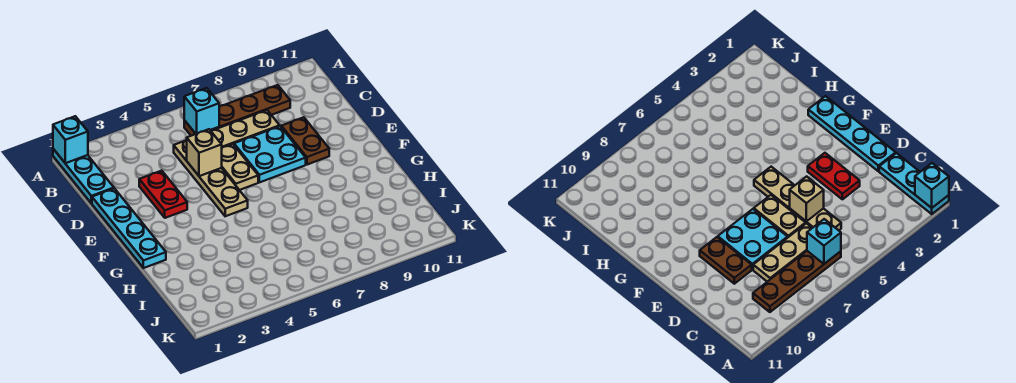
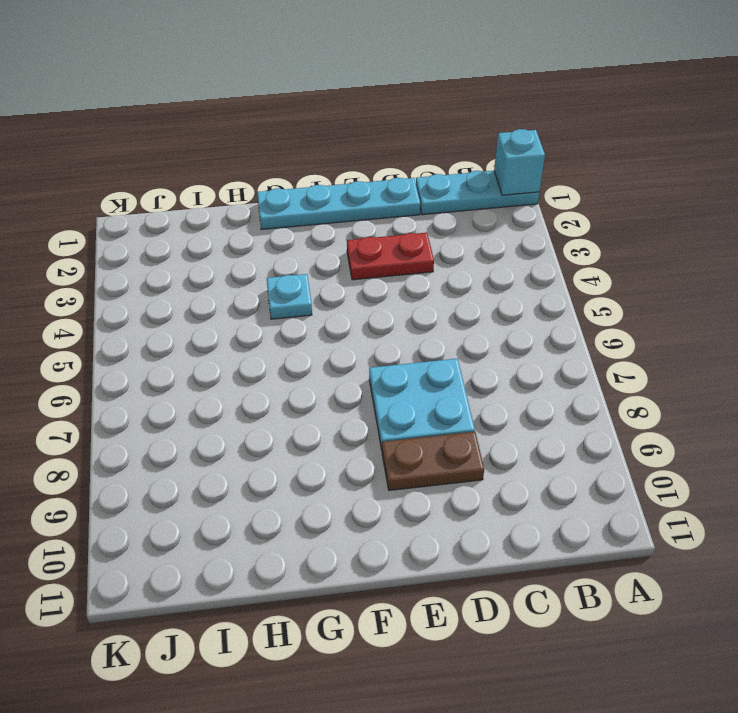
cyan plate G4 level 1 -> none
none -> brown plate B6:B9 level 1
none -> tan plate C5:F5 level 1
none -> tan plate C6:C8 level 1

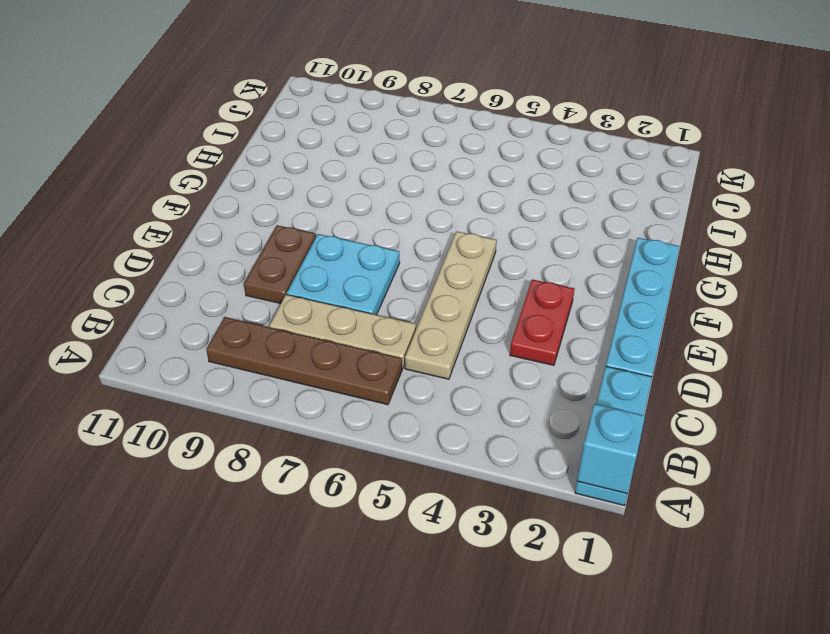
none -> tan plate D6:E6 level 1
none -> cyan brick B6 level 2
none -> tan brick D5 level 2

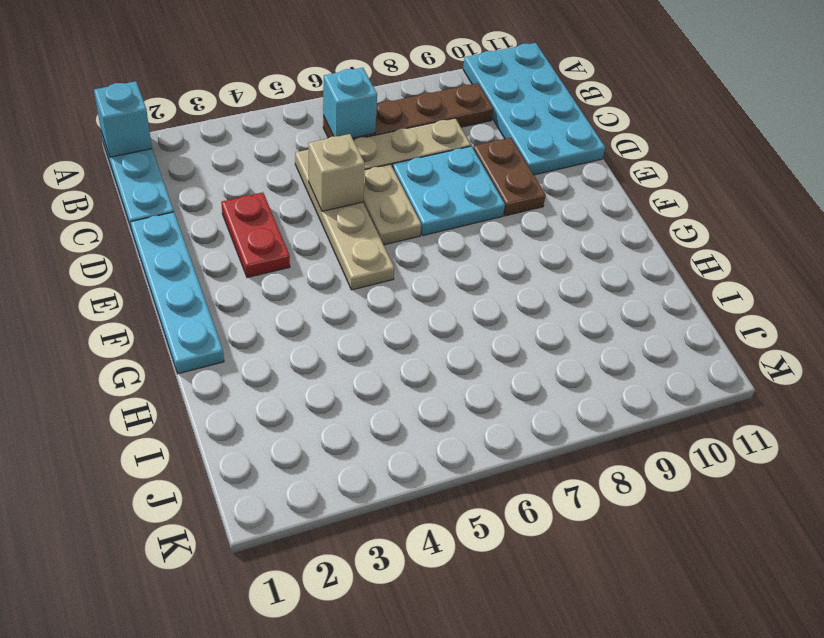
cyan plate A10:D11 level 1 -> none

